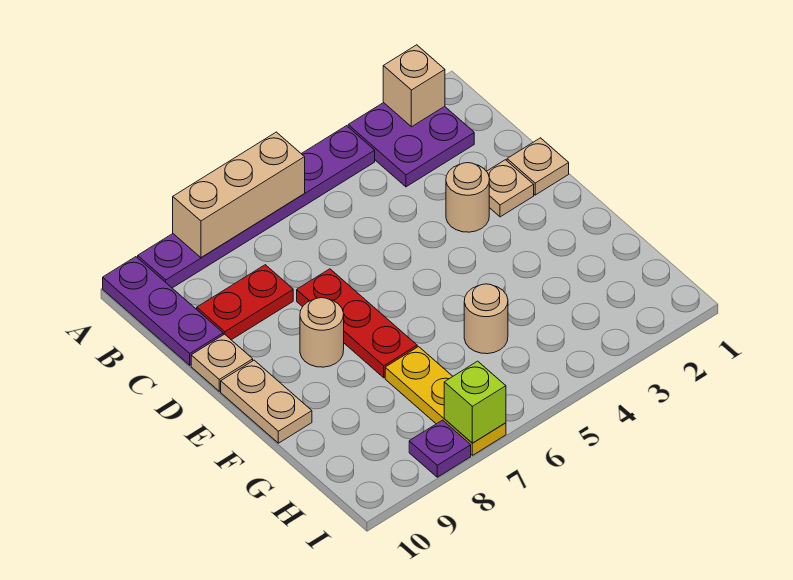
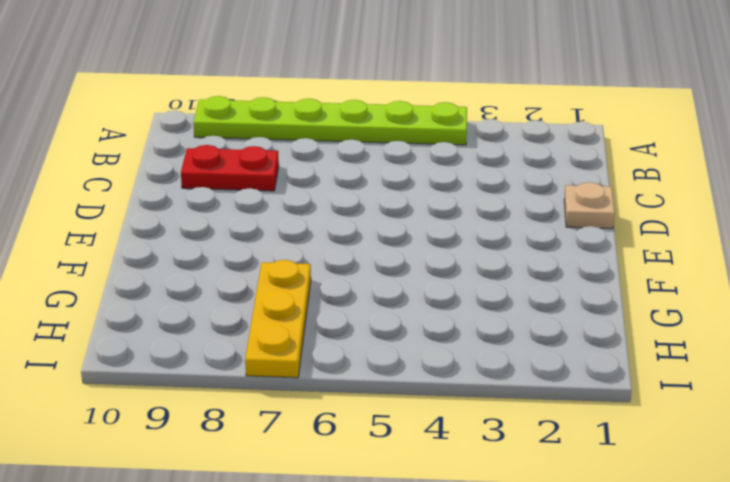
lime plate A4:A9 level 1 -> purple plate A4:A9 level 1
none -> purple plate A2:B3 level 1
none -> purple plate A10:C10 level 1
none -> tan plate D2 level 1

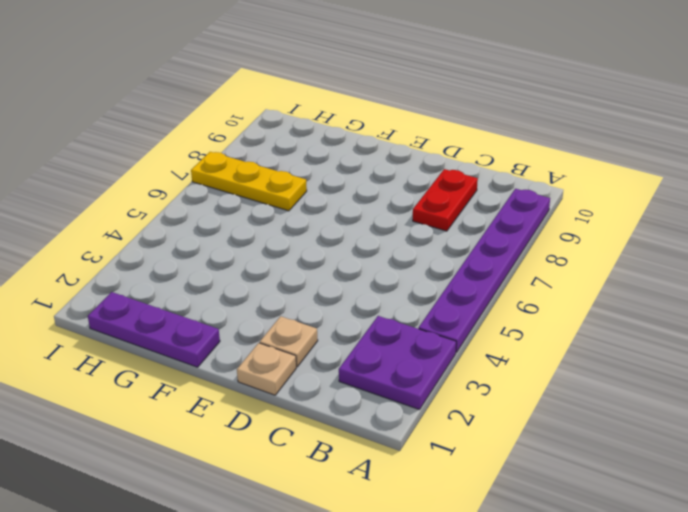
purple plate F1:H1 level 1 -> purple plate A10:C10 level 1
none -> tan round brick D3 level 1
none -> red plate D7:F7 level 1
none -> tan plate D10 level 1

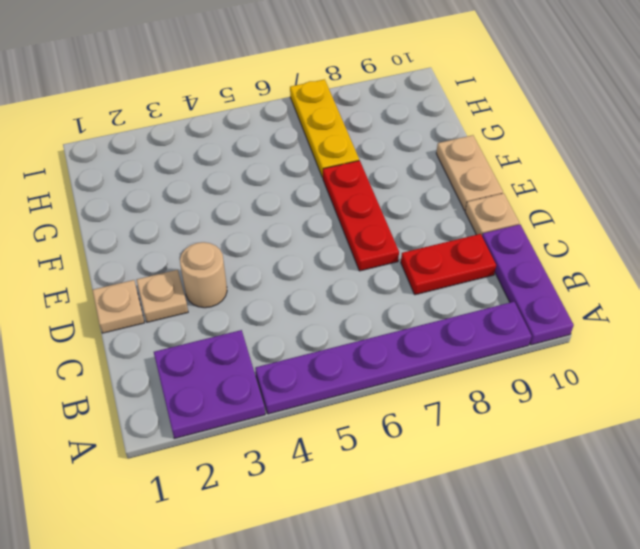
none -> tan round brick E8 level 1
none -> tan round brick G5 level 1
none -> purple plate I8 level 1

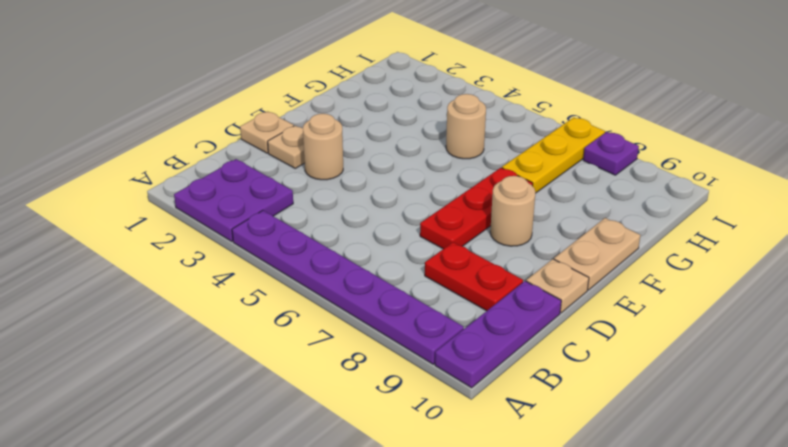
none -> tan brick A2 level 2
none -> tan brick A6:A8 level 2
none -> lime brick I7 level 2

